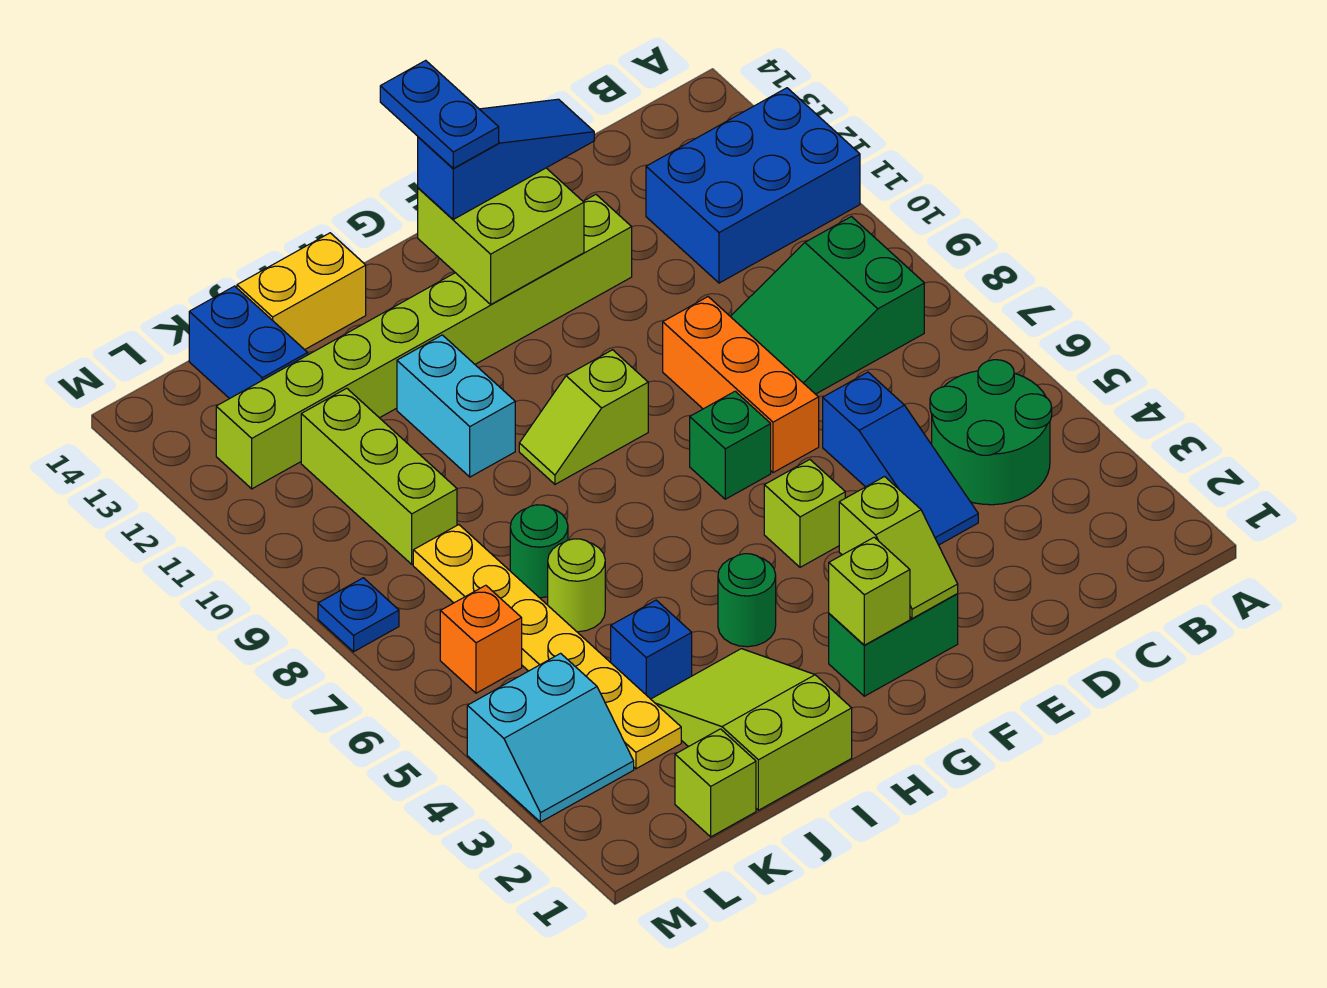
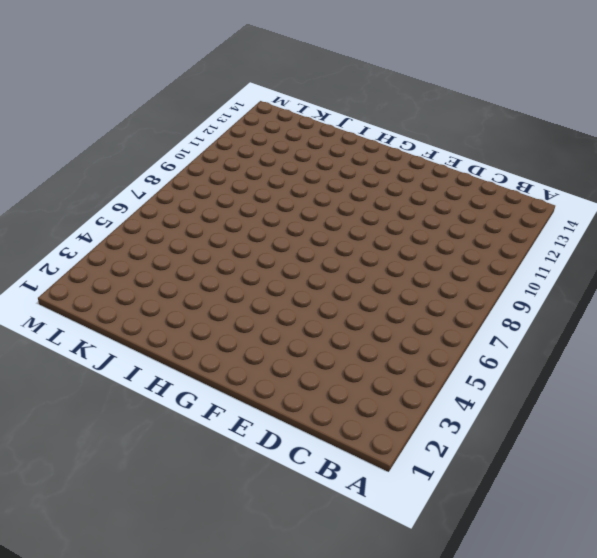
none -> blue brick A11:C12 level 1
none -> green round brick B4:C5 level 1
none -> green slope B8:D9 level 1 top B

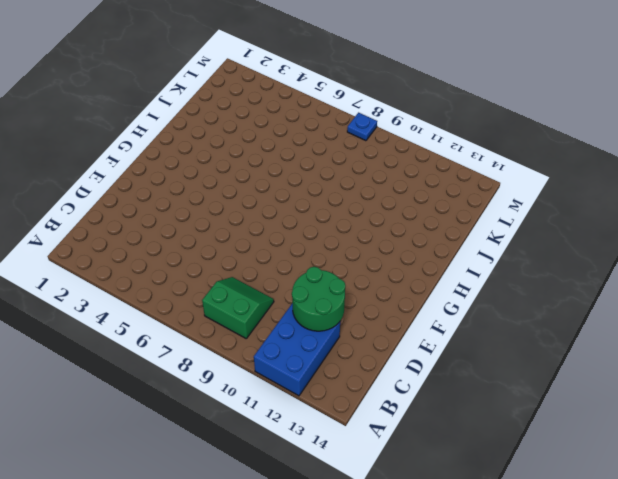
green slope B8:C9 level 1 top B -> green slope B8:D9 level 1 top B
green round brick C11:D12 level 2 -> green round brick B4:C5 level 1
none -> blue slope D4:D6 level 1 top 6
none -> orange brick E7:E9 level 1
none -> lime brick E12:L12 level 1

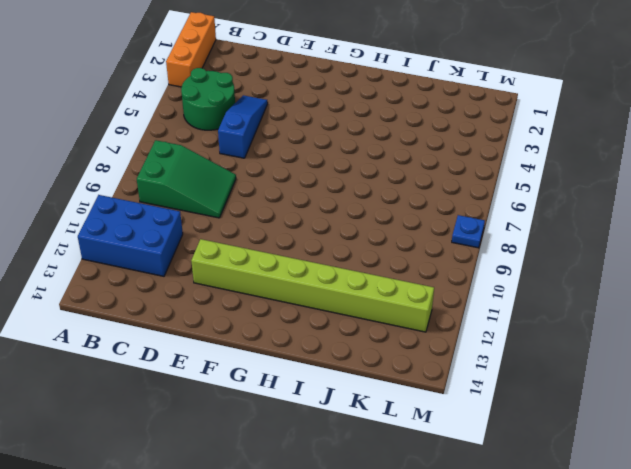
orange brick A1:A3 level 1 -> orange brick E7:E9 level 1
none -> green brick F2:G2 level 1
none -> lime brick F5 level 1
none -> green brick F7 level 1

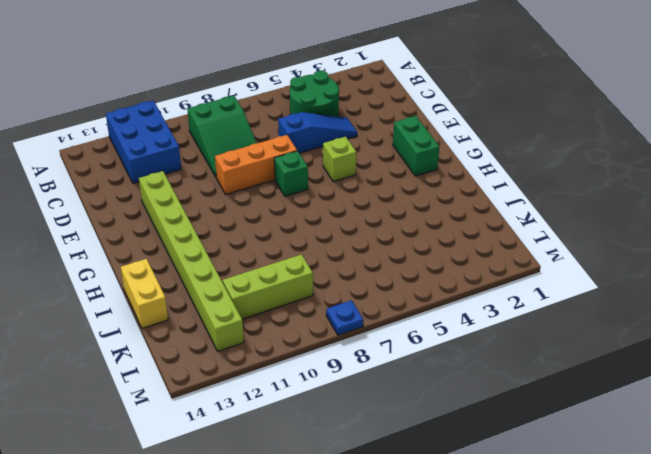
none -> lime slope G9:H9 level 1 top G
none -> green round brick H4 level 1
none -> lime slope I1:J3 level 1 top 1

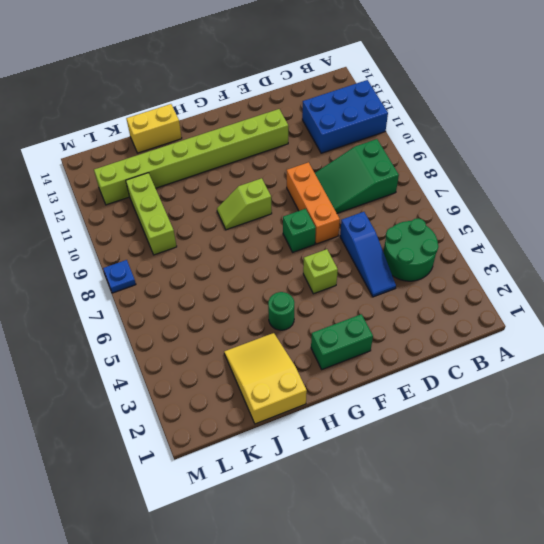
yellow slope I1:J3 level 1 top 1 -> lime slope I1:J3 level 1 top 1
none -> cyan brick I10:I11 level 1
none -> blue brick J4 level 1
none -> lime round brick J6 level 1

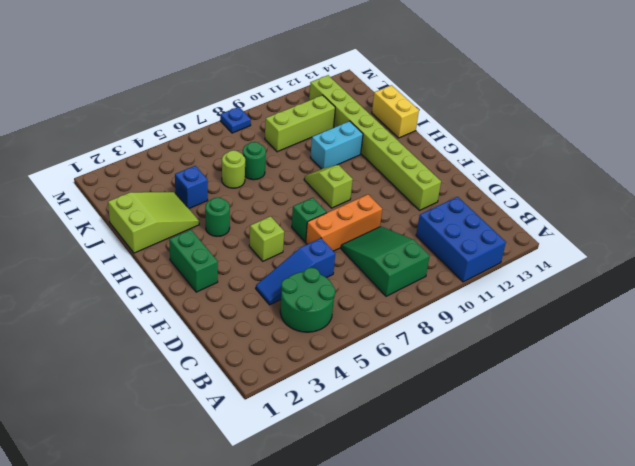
none -> lime brick K1 level 1
none -> yellow plate K3:K8 level 1
none -> blue brick K13:K14 level 1

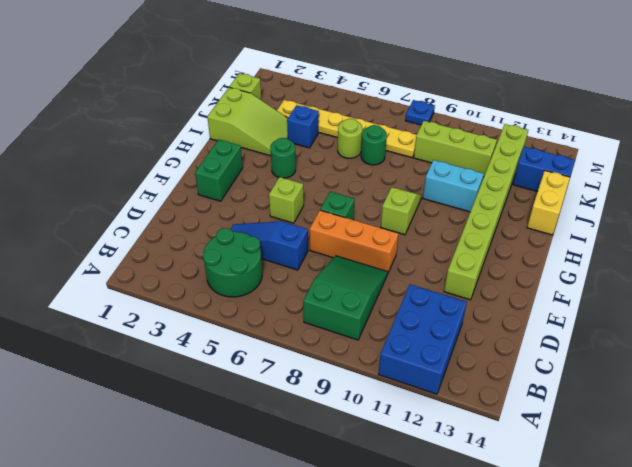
none -> cyan slope L3:M4 level 1 top 4
none -> orange brick L6 level 1
none -> lime slope F2:F3 level 2 top 3

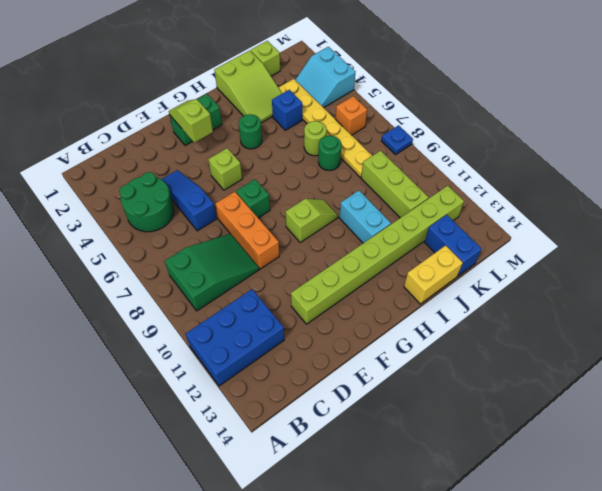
cyan slope L3:M4 level 1 top M -> cyan slope L3:M4 level 1 top 4
none -> lime brick F12:G13 level 2
none -> lime brick G2 level 2
none -> blue slope E13:G13 level 3 top G

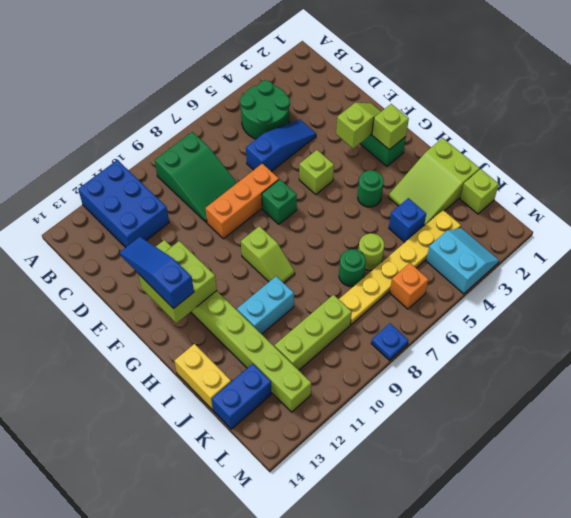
none -> blue plate G13:G14 level 4

